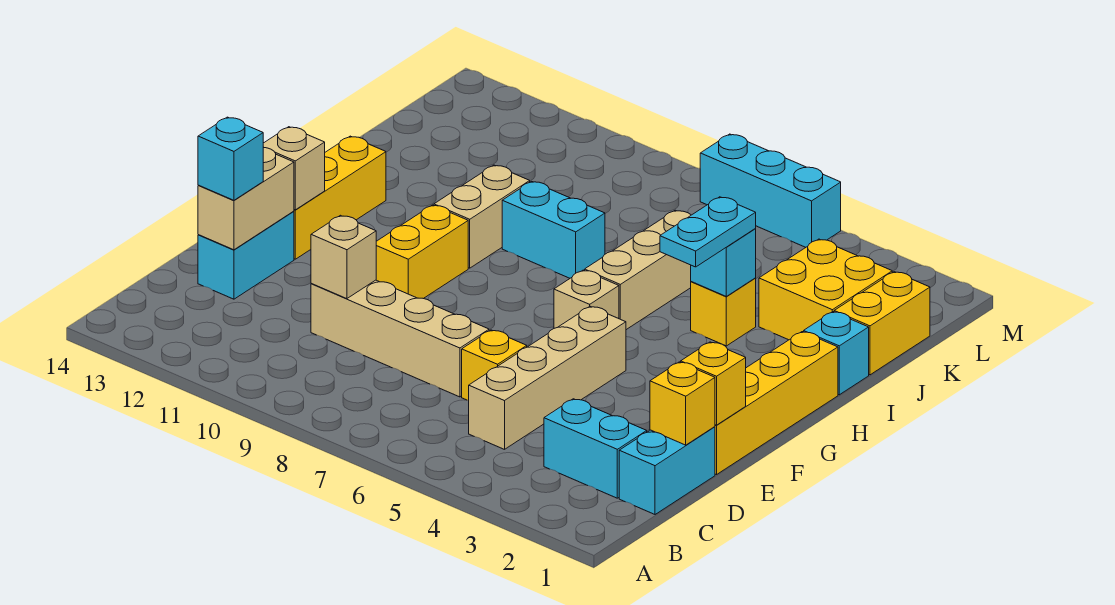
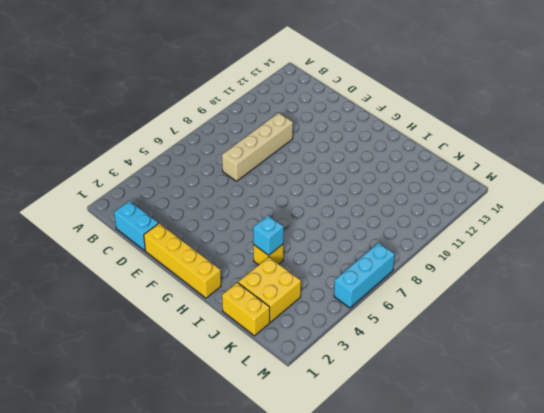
none -> cyan brick C2:C3 level 1
none -> tan brick C5:F5 level 1
none -> yellow brick D6 level 1

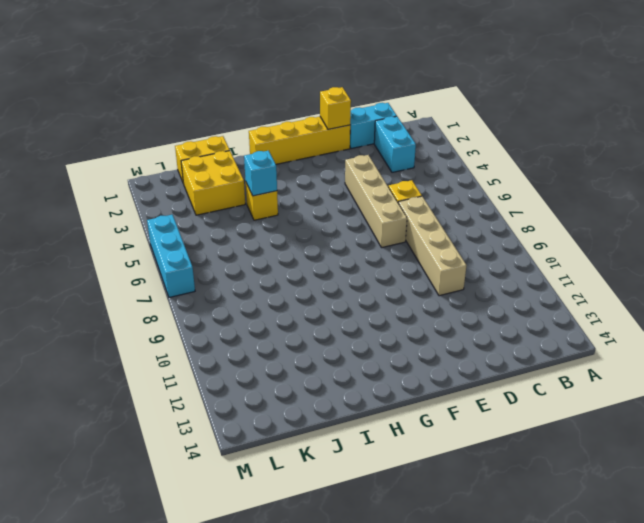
tan brick E4:E7 level 1 -> tan brick C5:F5 level 1
none -> cyan brick D13:E13 level 1
none -> yellow brick F10:G10 level 1
none -> yellow brick F13:H13 level 1

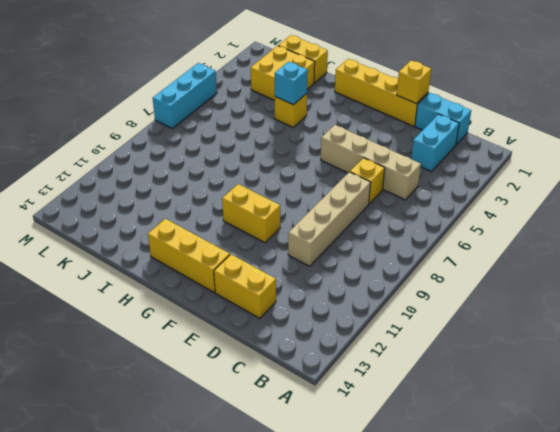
yellow brick D13:E13 level 1 -> cyan brick D13:E13 level 1
none -> tan brick G6 level 1
none -> tan brick H6:J6 level 1
none -> tan brick H10:I10 level 1

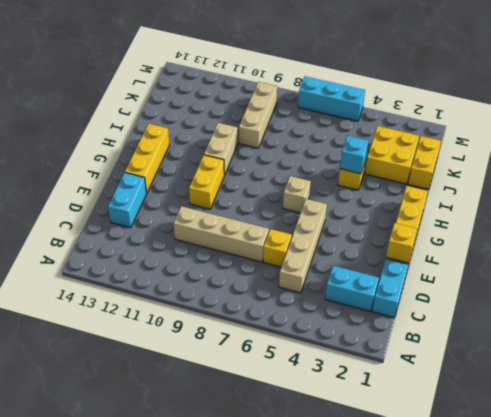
tan brick J9:L9 level 1 -> tan brick H6:J6 level 1
none -> cyan brick I1 level 1
none -> cyan brick I8:I9 level 1
none -> yellow brick D1 level 2

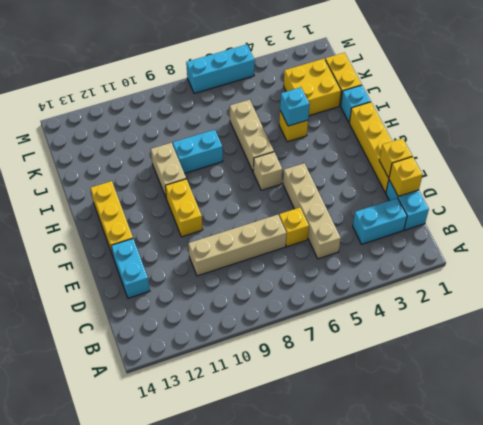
none -> tan brick D10 level 2
none -> tan brick D13:E13 level 2
none -> tan brick F13 level 2

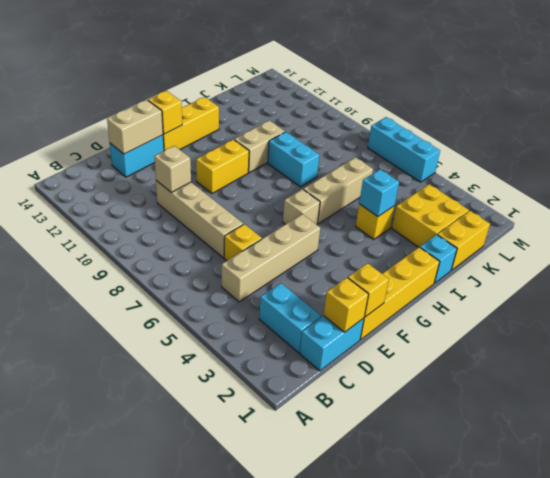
yellow brick F13 level 2 -> tan brick F13 level 2
none -> cyan brick D13 level 3
none -> cyan plate H4:I4 level 3

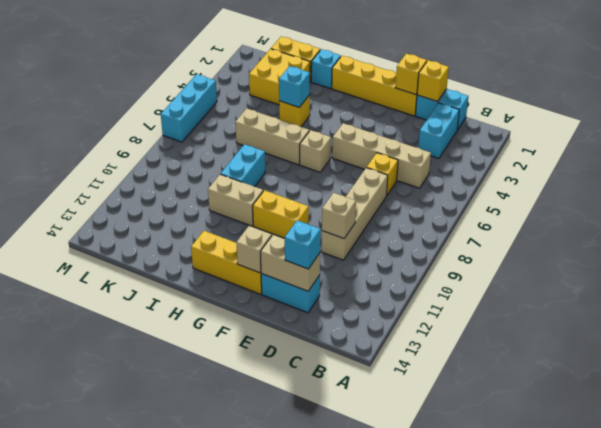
none -> cyan plate H4:I4 level 3

